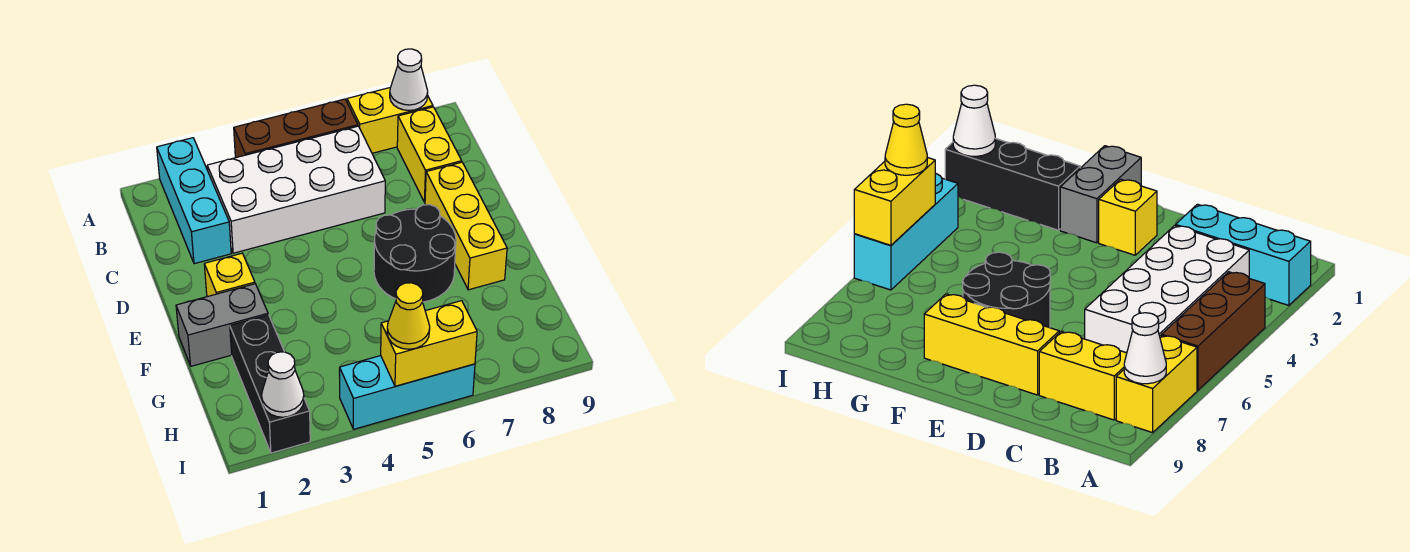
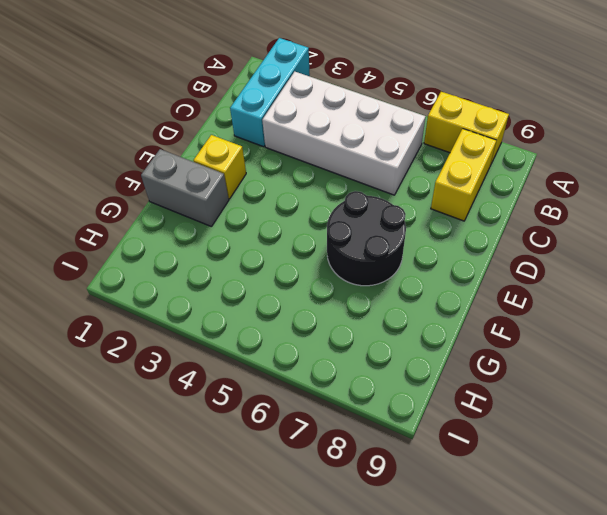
none -> brown brick A4:A6 level 1
none -> yellow brick D8:F8 level 1
none -> black brick G2:I2 level 1

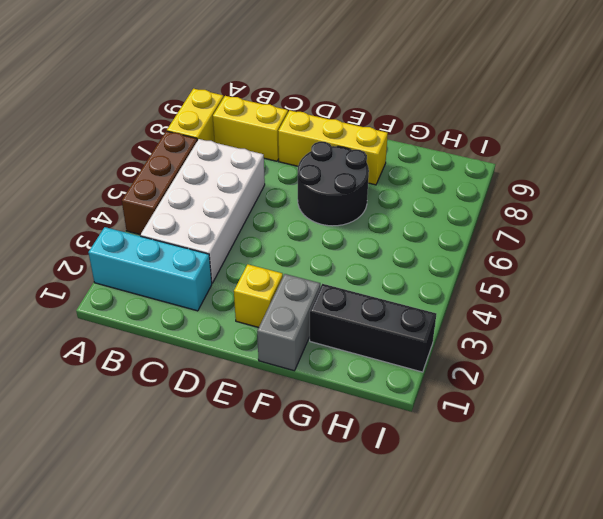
none -> cyan brick I4:I6 level 1
none -> white cone A8 level 2
none -> white cone I2 level 2

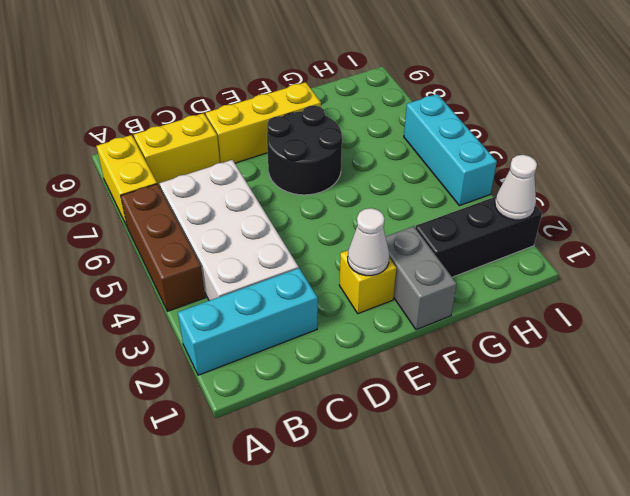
white cone E2 level 2 -> white cone A8 level 2
none -> yellow brick I5:I6 level 2
none -> yellow cone I5 level 3

